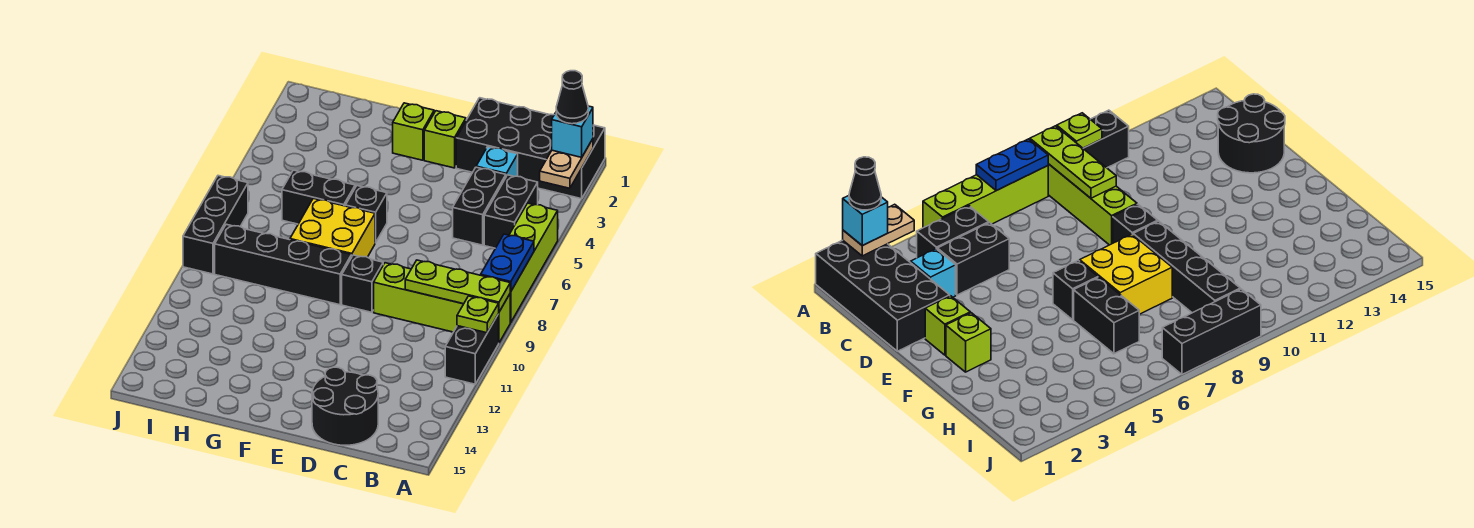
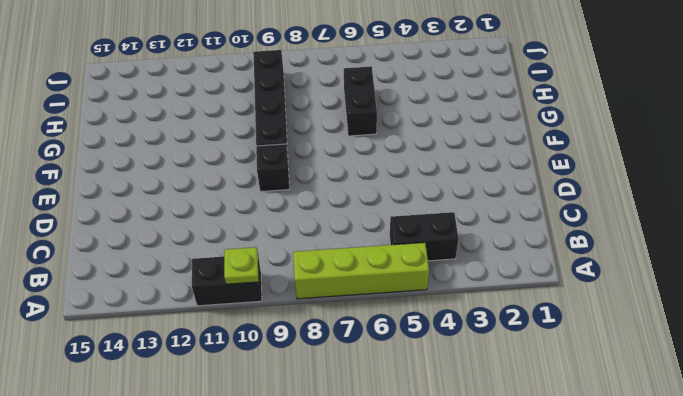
none -> black brick A1:D2 level 1
none -> lime brick A9:D9 level 1
none -> cyan brick C3 level 1

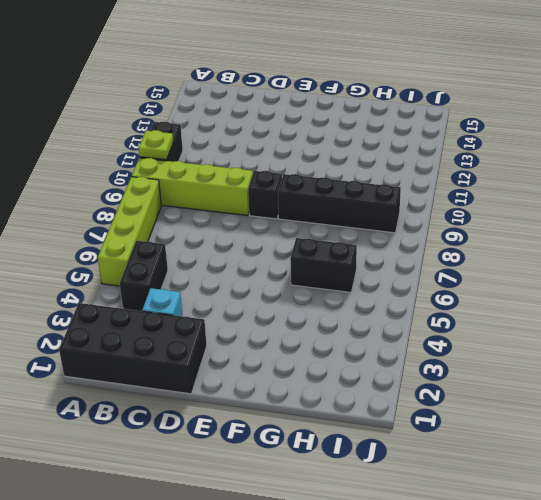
none -> black brick C4:C5 level 1
none -> black round brick C14:D15 level 1
none -> lime brick E2 level 1

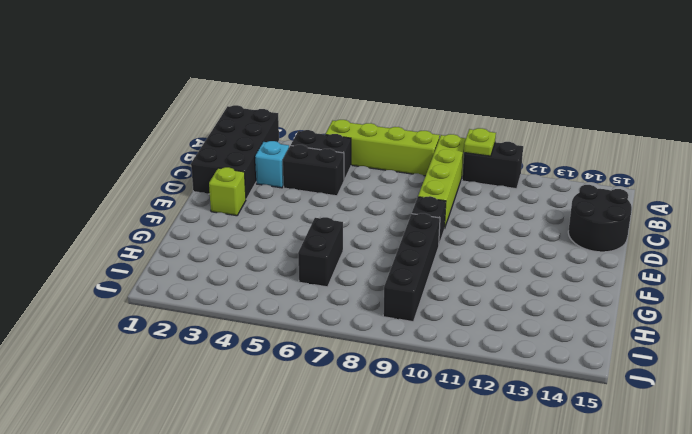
none -> lime brick F2 level 1
none -> black brick F6 level 1
none -> yellow brick F7:G8 level 1

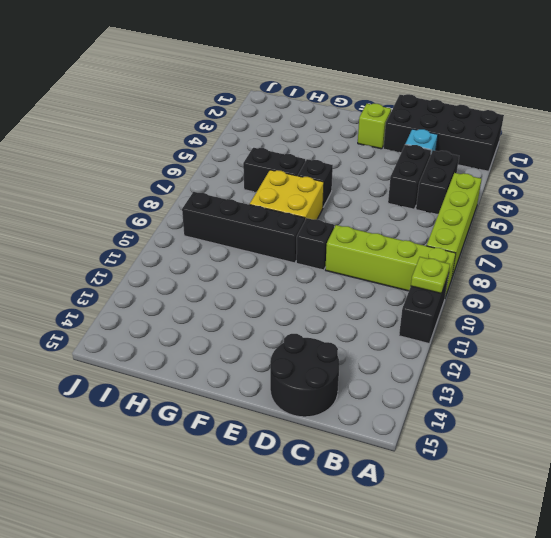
none -> lime brick F2 level 1
none -> black brick J7:J9 level 1
none -> tan plate A2:A3 level 2

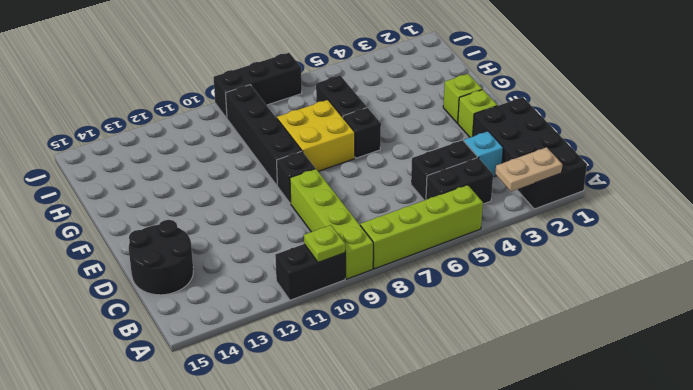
none -> blue plate A7:A8 level 2
none -> lime plate A9:C9 level 2
none -> cyan brick A2 level 3

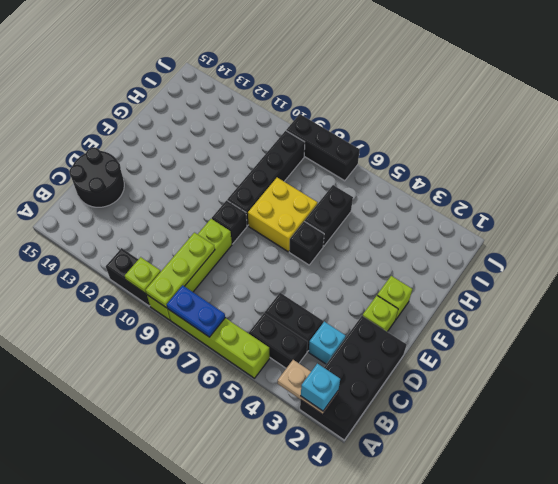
none -> black cone A2 level 4

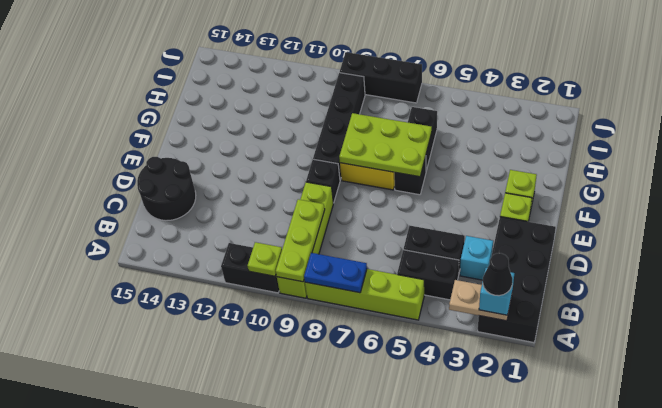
lime plate F6:G8 level 2 -> none

